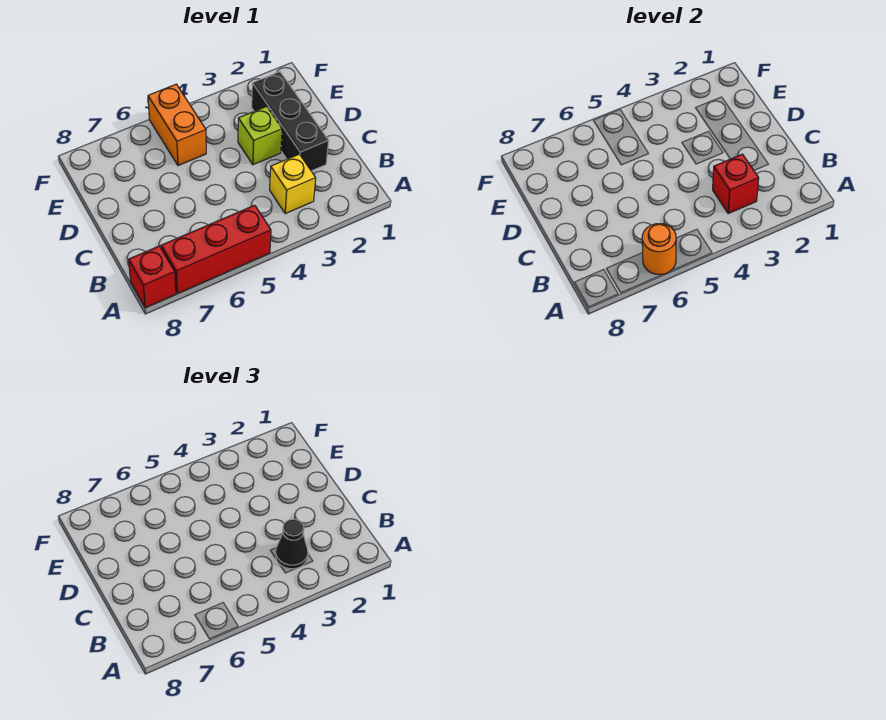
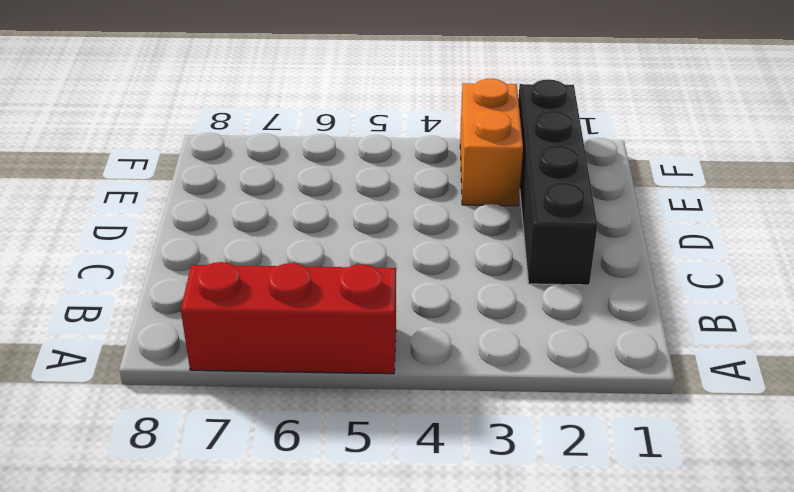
black brick C2:F2 level 1 -> black brick C2:E2 level 1
orange brick E3:F3 level 1 -> orange brick E5:F5 level 1
none -> red brick A8 level 1
none -> yellow brick B3 level 1

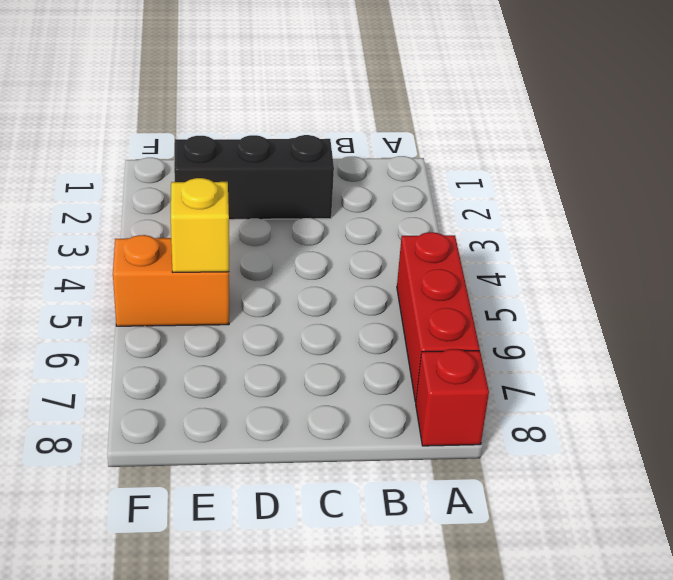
yellow brick E5 level 2 -> yellow brick B3 level 1
none -> lime brick D3 level 1
none -> orange round brick A6 level 2

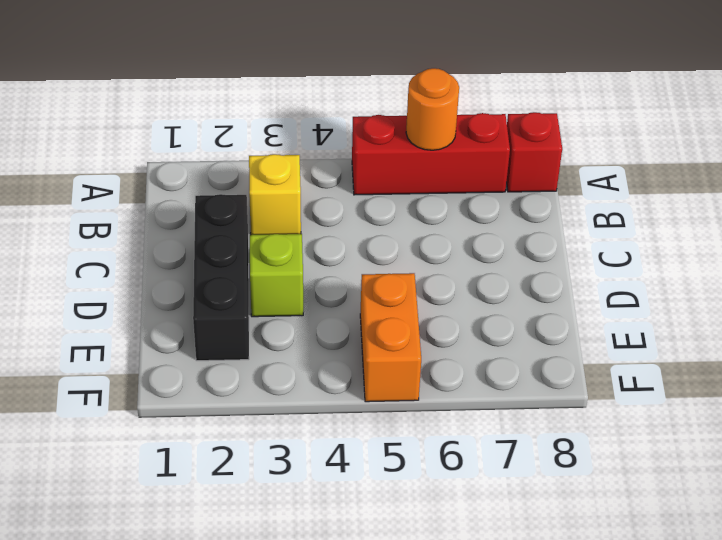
none -> red brick B3 level 2
none -> black cone B3 level 3

